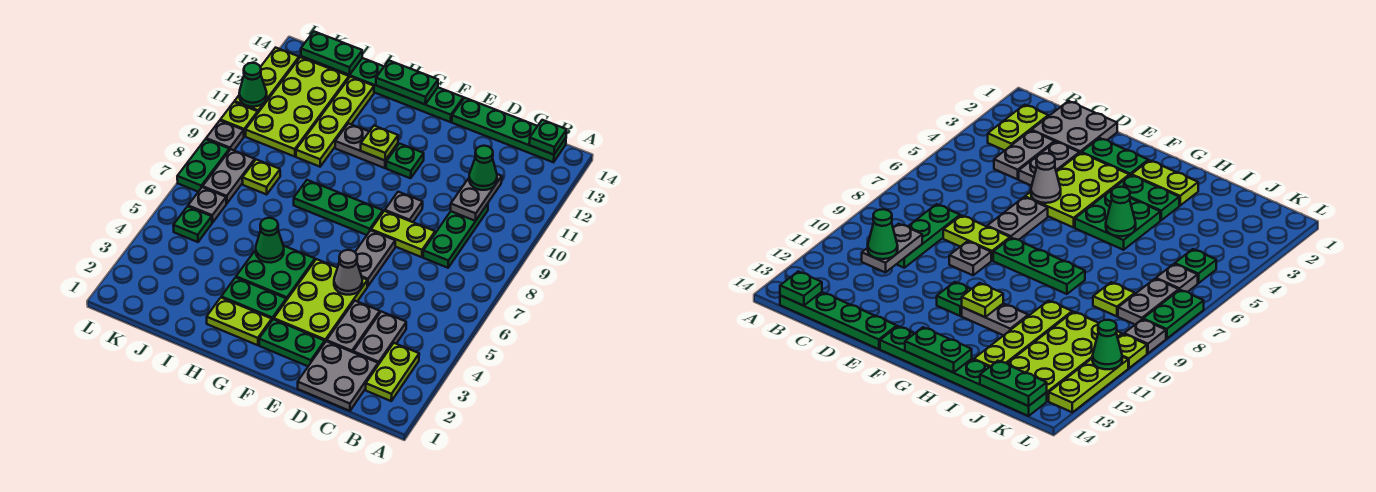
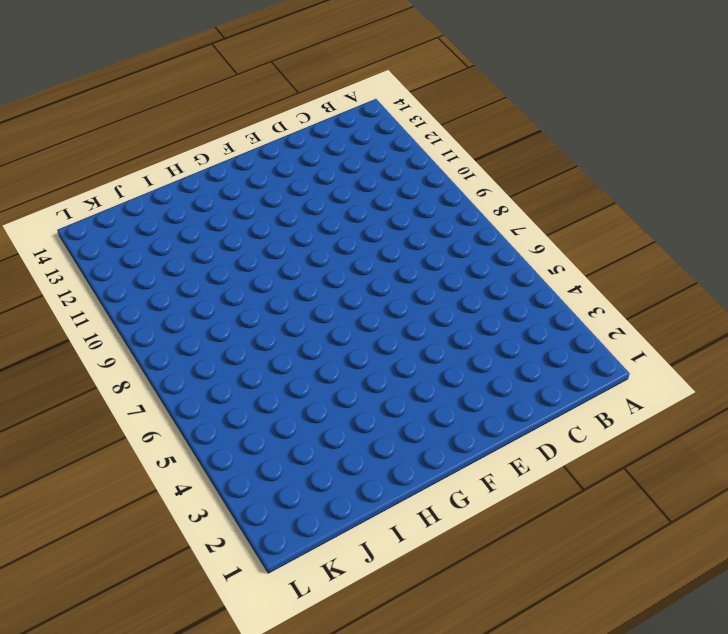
none -> lime plate B2:B3 level 1
none -> green plate B14:E14 level 1
none -> grey plate C1:D2 level 1
none -> grey plate C3:C4 level 1

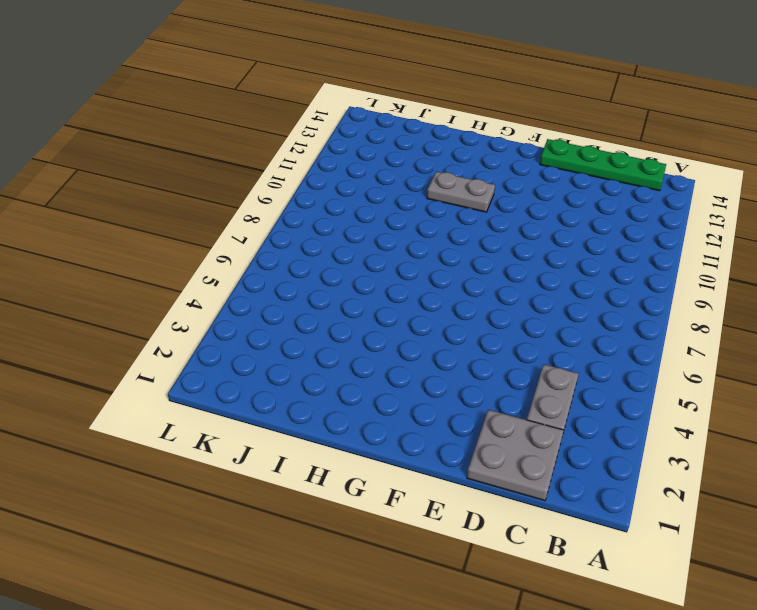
none -> lime plate B2:B3 level 1
none -> green plate C8:C10 level 1
none -> grey plate D3:D4 level 1
none -> lime plate D8:E8 level 1

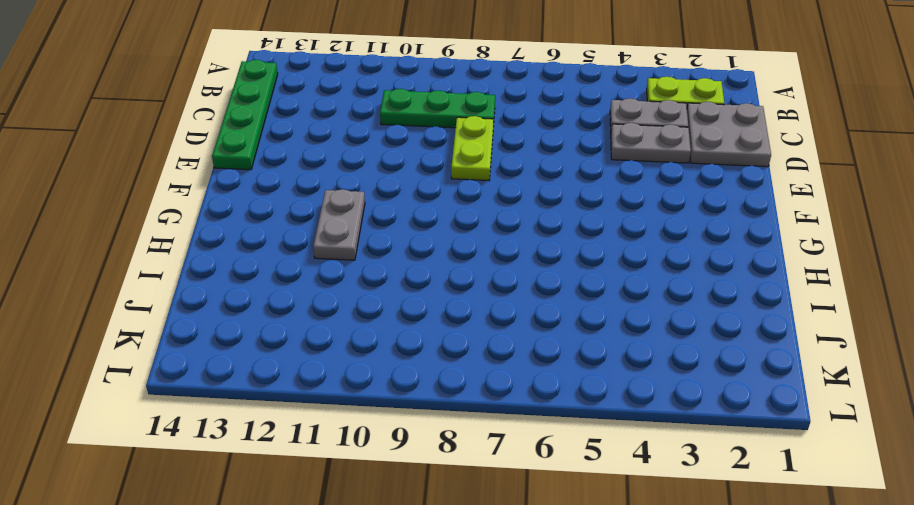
none -> green plate E2:F2 level 1
none -> lime plate E3:F5 level 1
none -> grey plate E6:E7 level 1
none -> grey plate E9 level 1

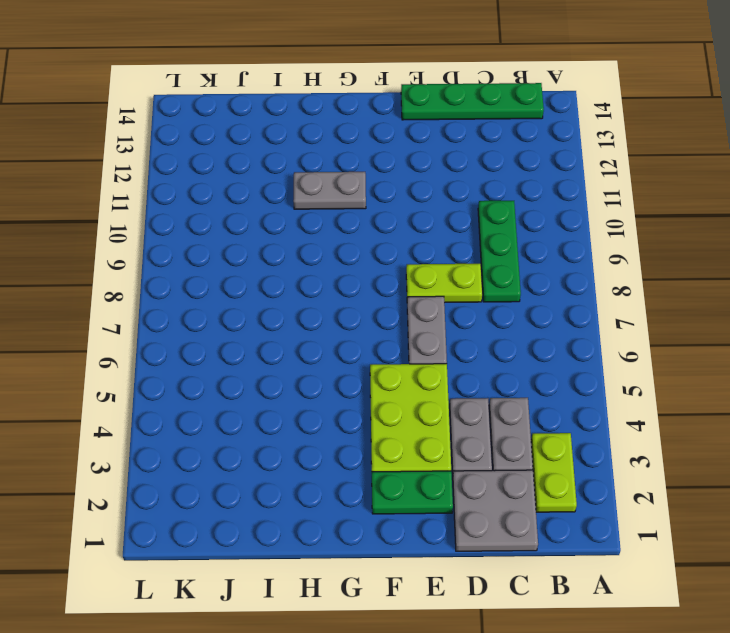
none -> grey plate E9 level 1
none -> green plate F8:H8 level 1
none -> green plate F11 level 1
none -> green plate F14:K14 level 1

